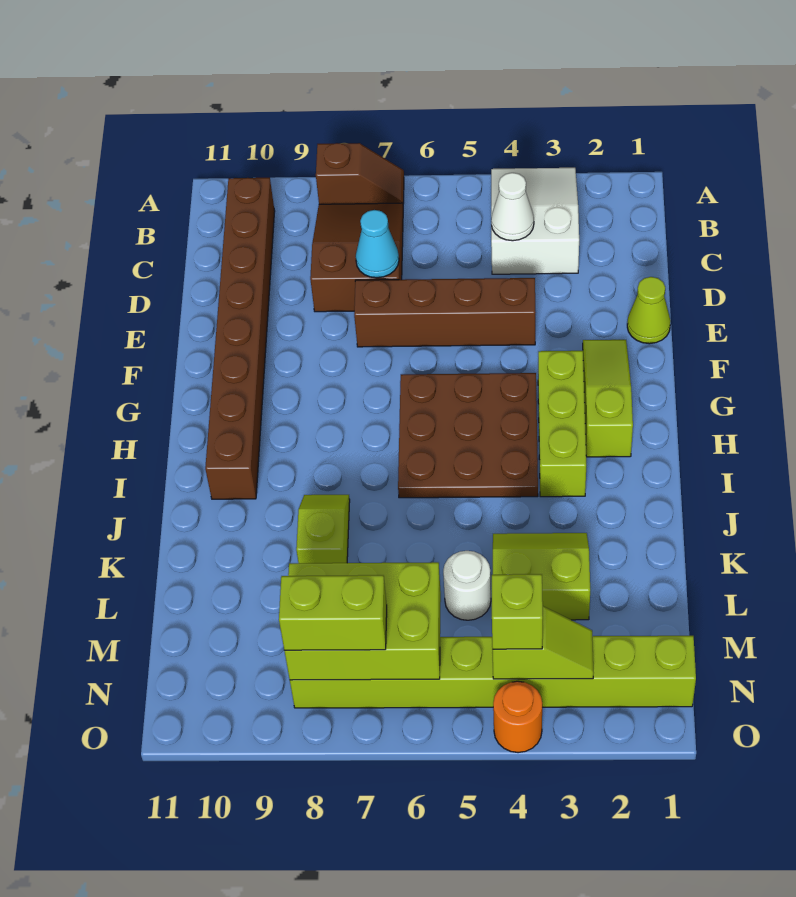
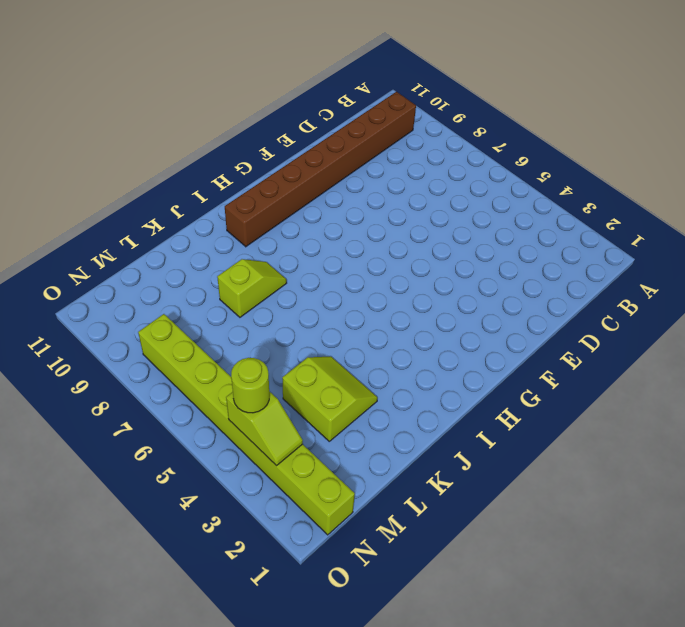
lime round brick N4 level 3 -> lime brick N4 level 3
none -> white slope A3:C4 level 1 top C
none -> brown slope A7:A8 level 1 top 8
none -> brown slope B7:D8 level 1 top D

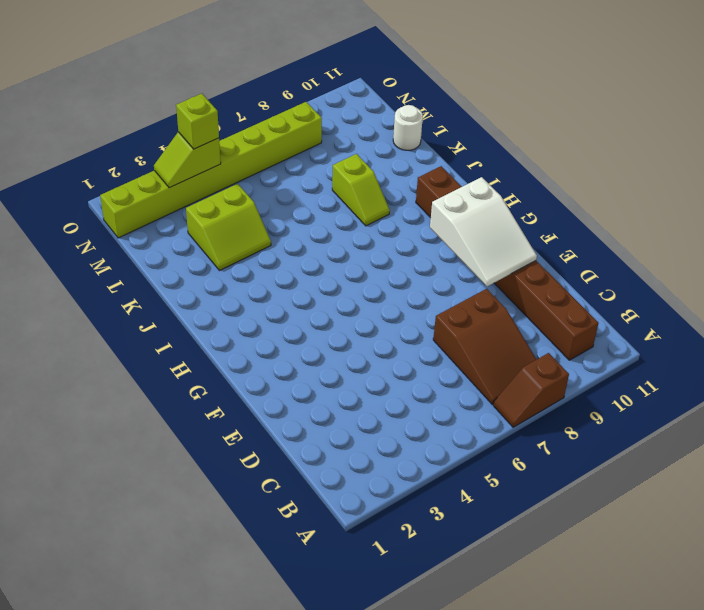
white slope E9:G10 level 2 top G -> white slope A3:C4 level 1 top C
white round brick L11 level 1 -> white round brick L5 level 1
none -> lime cone E1 level 1
none -> brown brick E4:E7 level 1
none -> lime slope F2:H2 level 1 top H

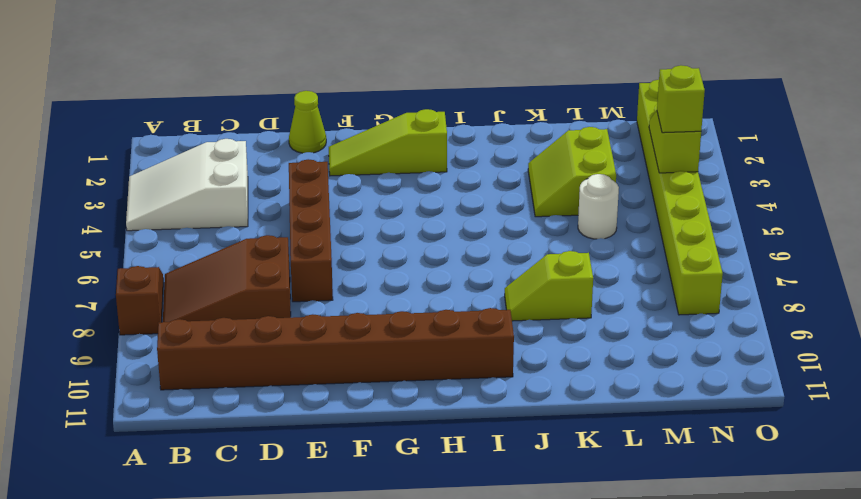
none -> lime brick G3:I3 level 1
none -> brown plate G4:I6 level 1
none -> orange round brick O4 level 1

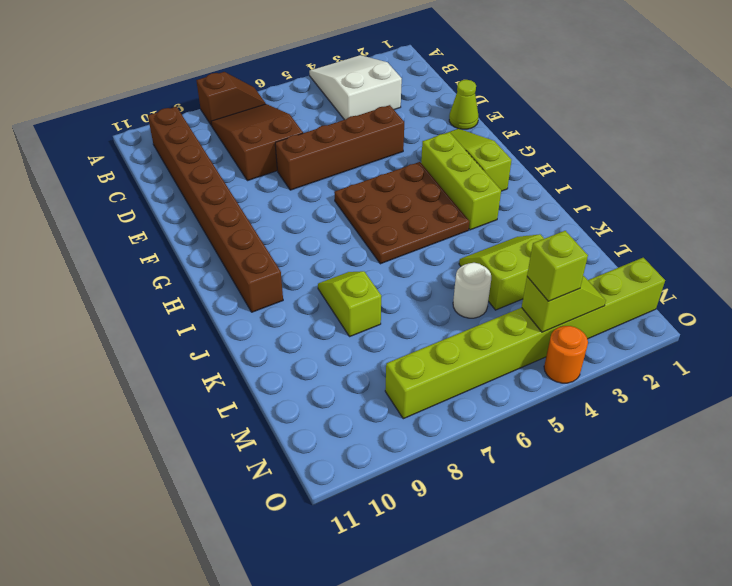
none -> white cone C4 level 2
none -> cyan cone D7 level 2
none -> lime brick M6:N8 level 2

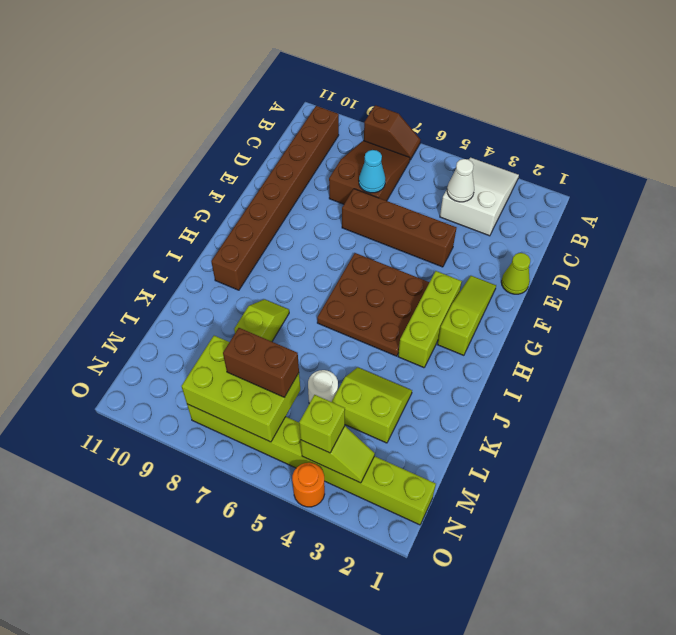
brown brick M6:M7 level 3 -> none
none -> lime brick N7:N8 level 3

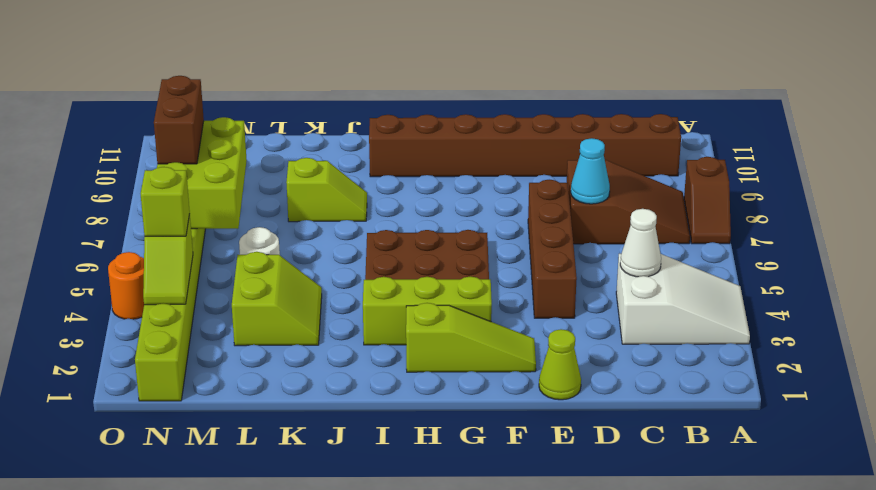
brown brick N7:N8 level 3 -> lime brick N7:N8 level 3

